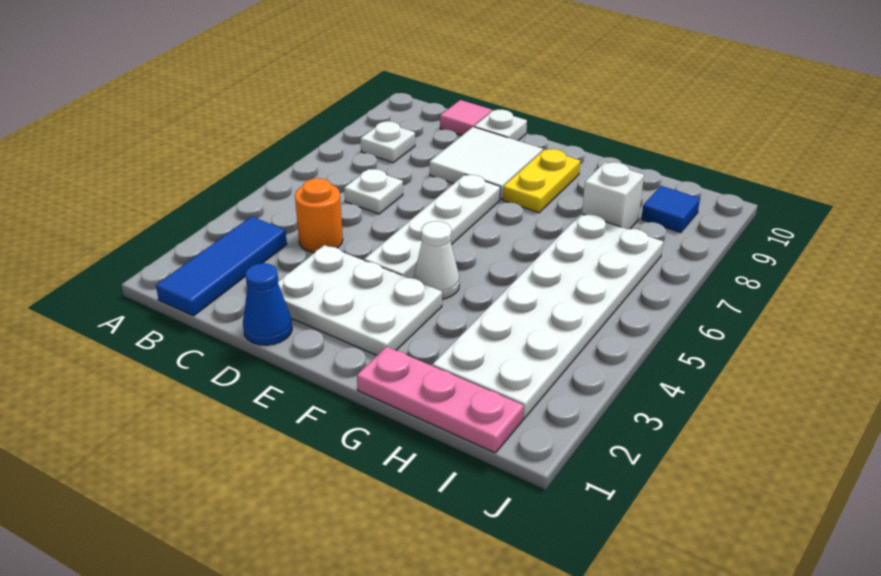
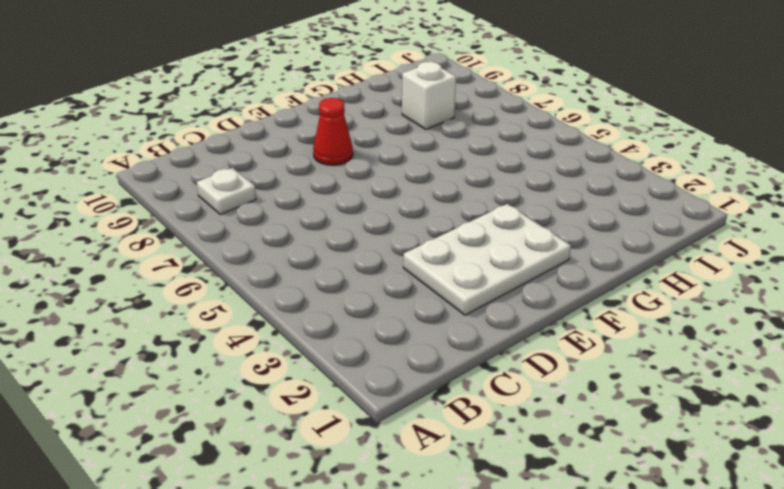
red cone E8 level 1 -> white tile D8:E9 level 1
none -> blue tile B1:B3 level 1
none -> orange round brick C4 level 1
none -> white plate C6 level 1

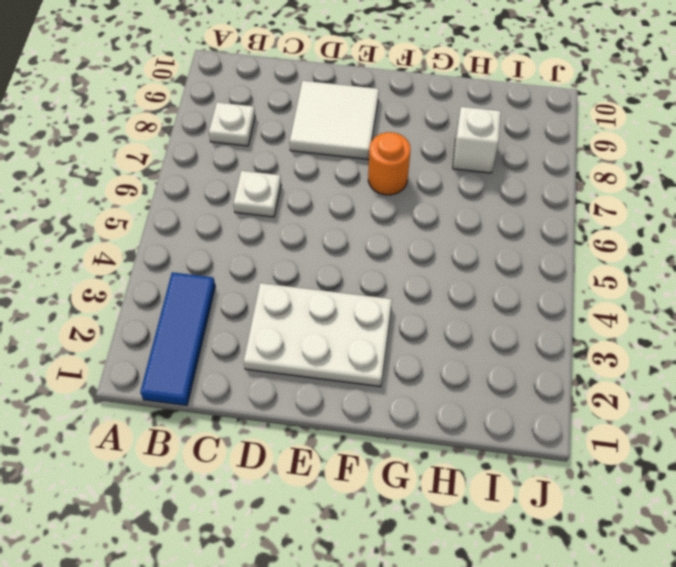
orange round brick F7 level 1 -> orange round brick C4 level 1
none -> pink tile C10 level 1
none -> blue cone D1 level 1
none -> white plate D10 level 1

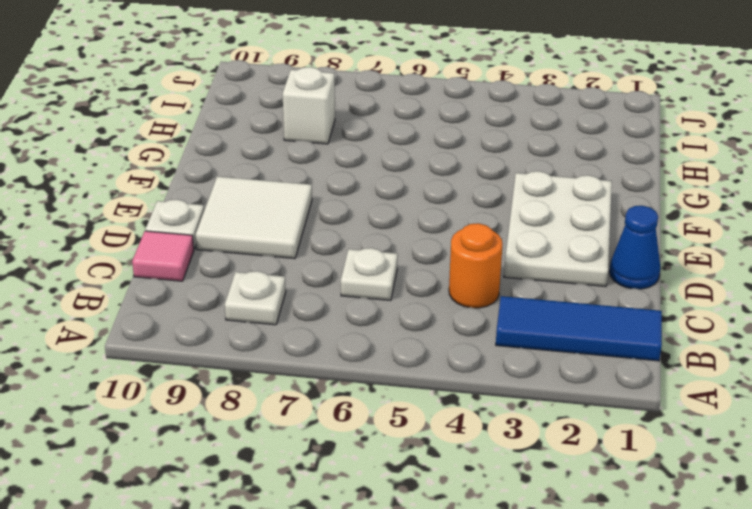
none -> white plate E4:E7 level 1
none -> white cone F4 level 1
none -> yellow plate F8:F9 level 1

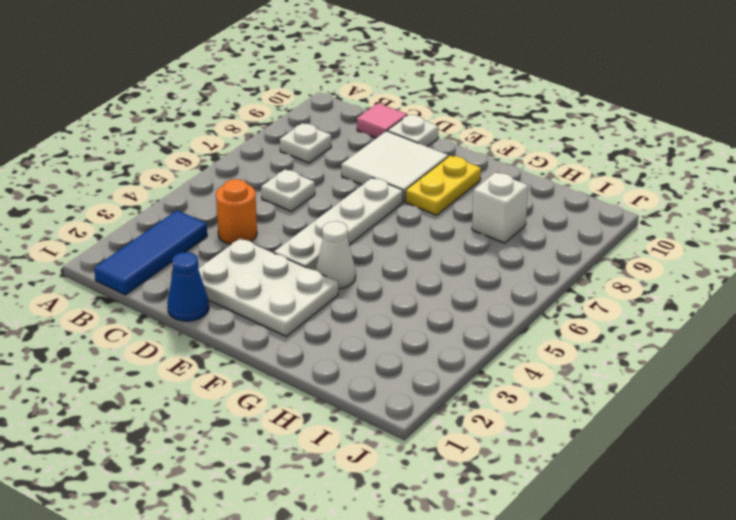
none -> pink plate G1:I1 level 1
none -> white plate H2:I7 level 1
none -> blue tile I9 level 1

